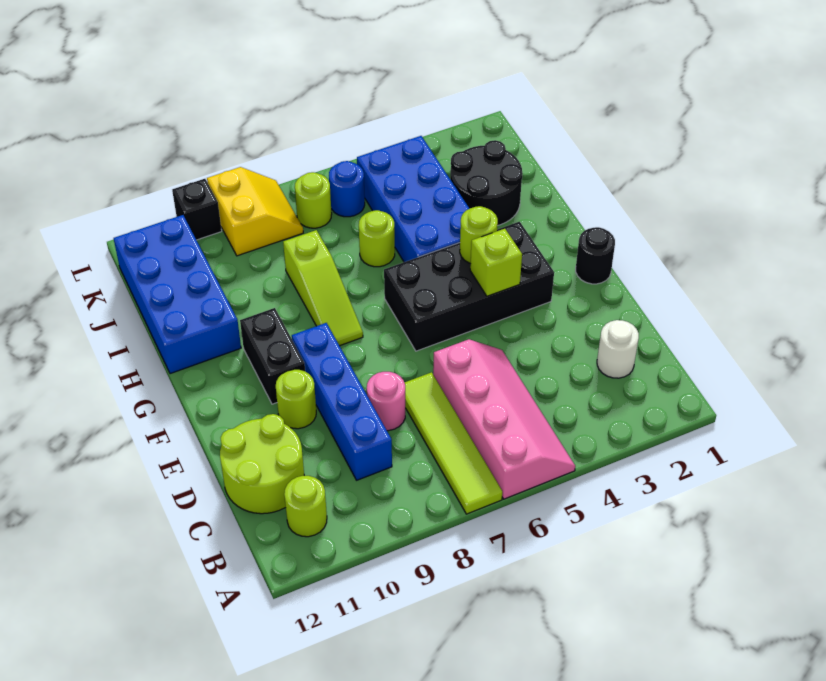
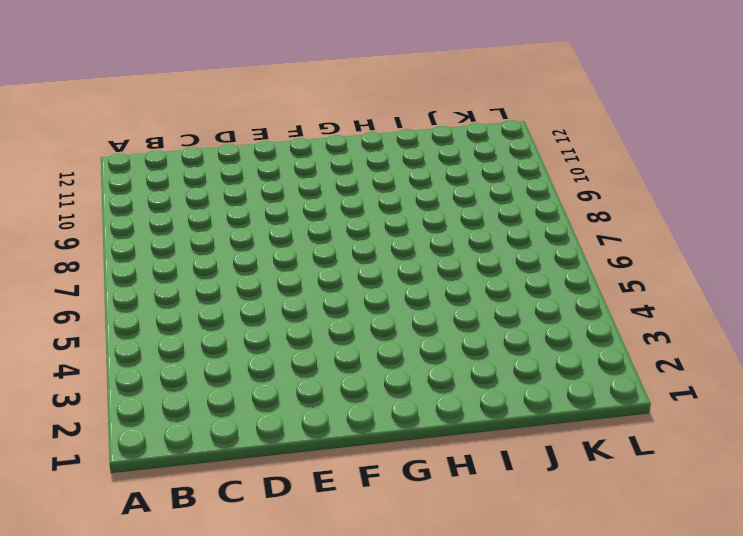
none -> pink slope A5:D6 level 1 top 6
none -> lime tile A7:D7 level 1
none -> lime round brick B11 level 1

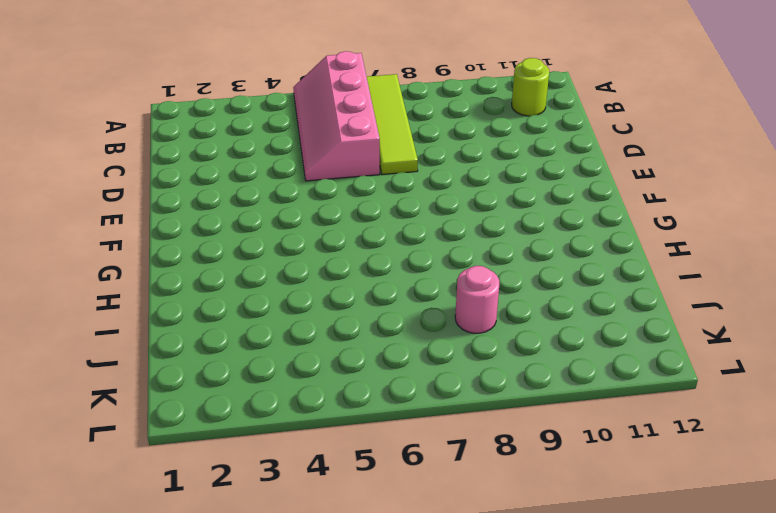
pink round brick J8 level 1 -> pink round brick D8 level 1
none -> white round brick C2 level 1
none -> blue brick C9:F9 level 1
none -> lime round brick C11:D12 level 1

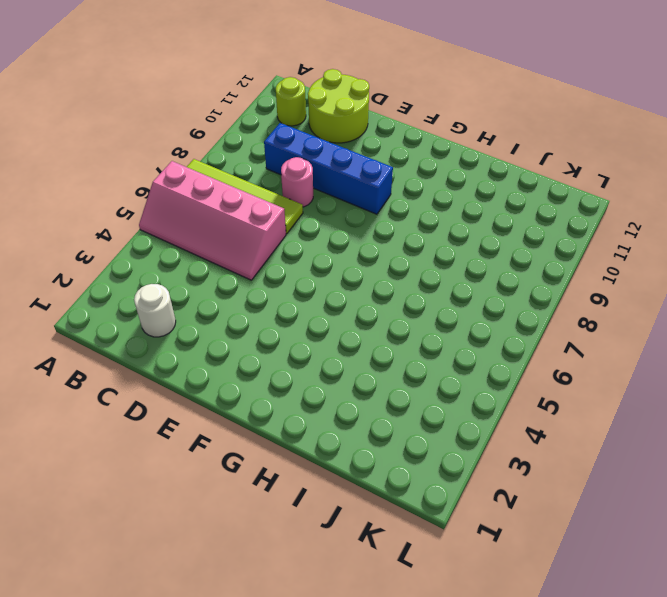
none -> lime round brick E10 level 1
none -> black round brick F1 level 1
none -> black brick F3:G6 level 1

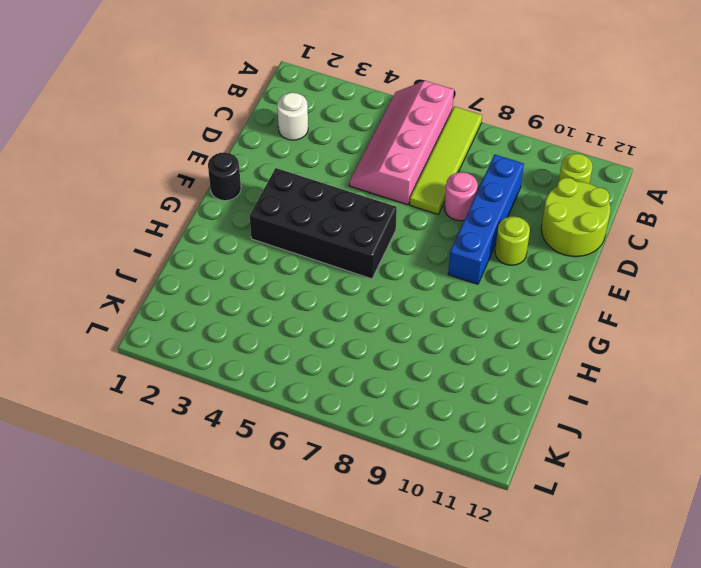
none -> black brick F10:G10 level 1
none -> lime slope G8:I8 level 1 top I
none -> blue brick H4:K5 level 1

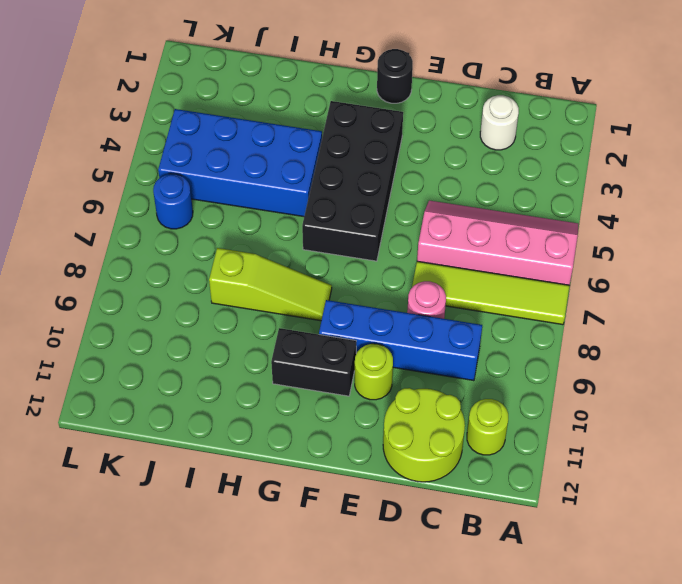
none -> blue brick H11:K12 level 1
none -> black round brick I2:J3 level 1
none -> lime round brick I6 level 1

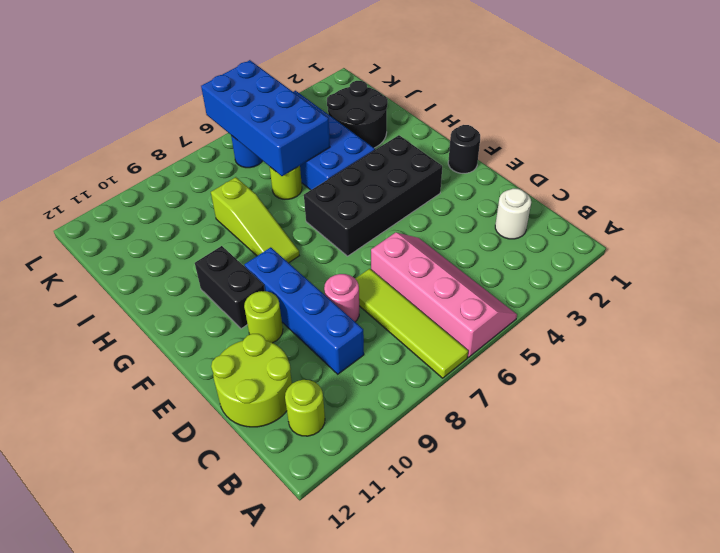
blue brick I5:L6 level 2 -> blue brick H11:K12 level 1
none -> lime round brick K7 level 1
none -> yellow slope K8:L9 level 1 top 9
none -> black brick L10 level 1

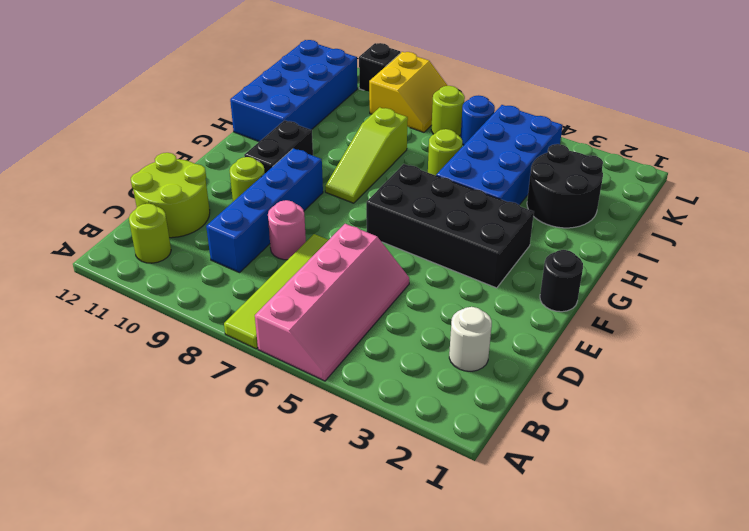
none -> lime brick F4 level 2
none -> lime round brick G4 level 2

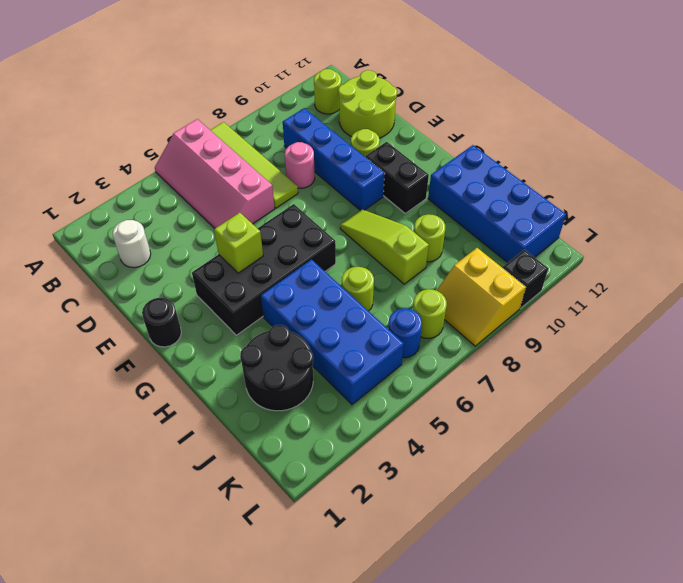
lime round brick I9 level 1 -> lime round brick G4 level 2

